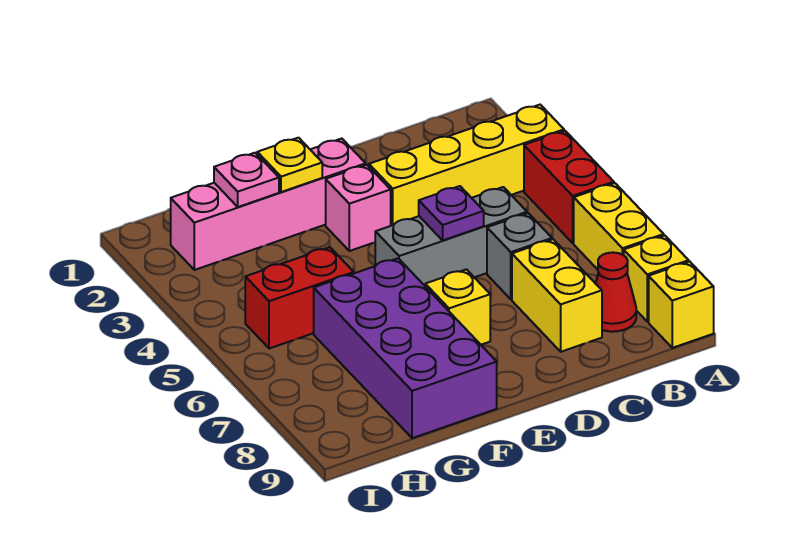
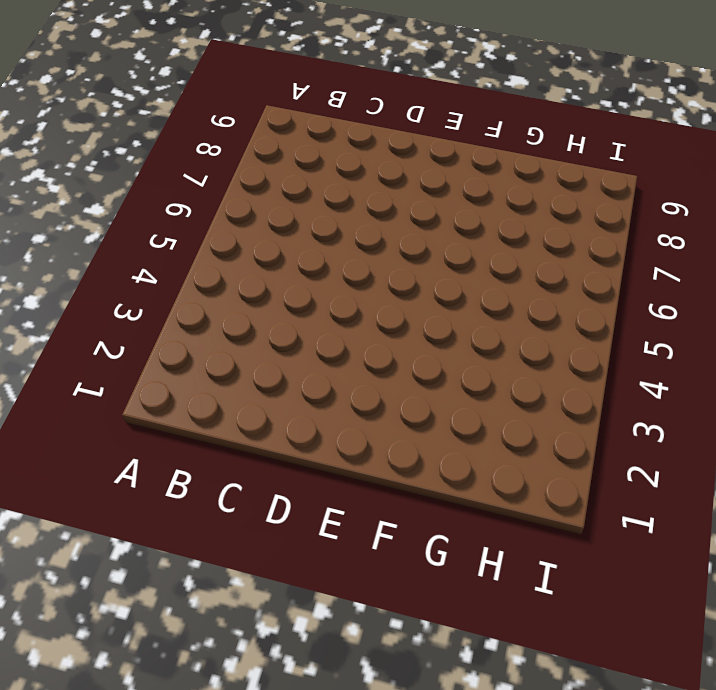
none -> yellow brick A3:D3 level 1
none -> red brick A4:A5 level 1
none -> yellow brick A6:A7 level 1

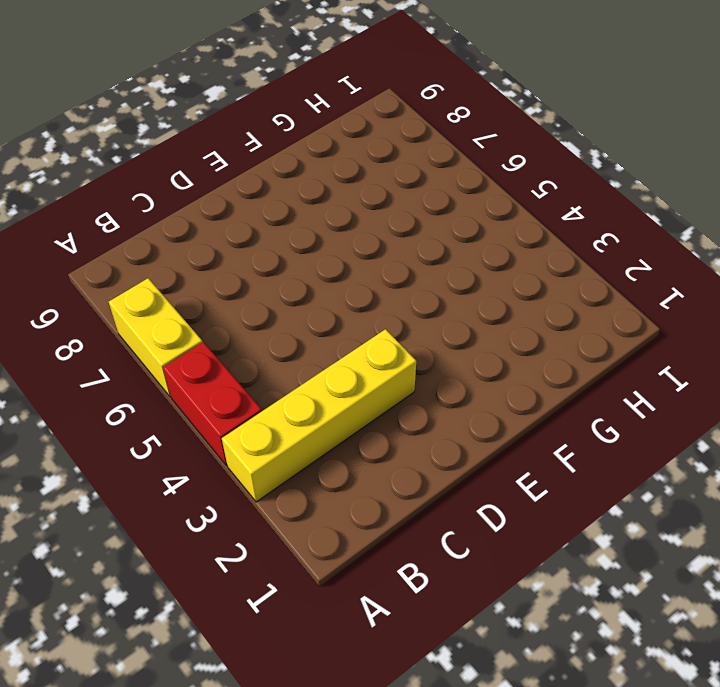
none -> yellow brick A8 level 1
none -> yellow brick A9 level 1
none -> red cone B8 level 1

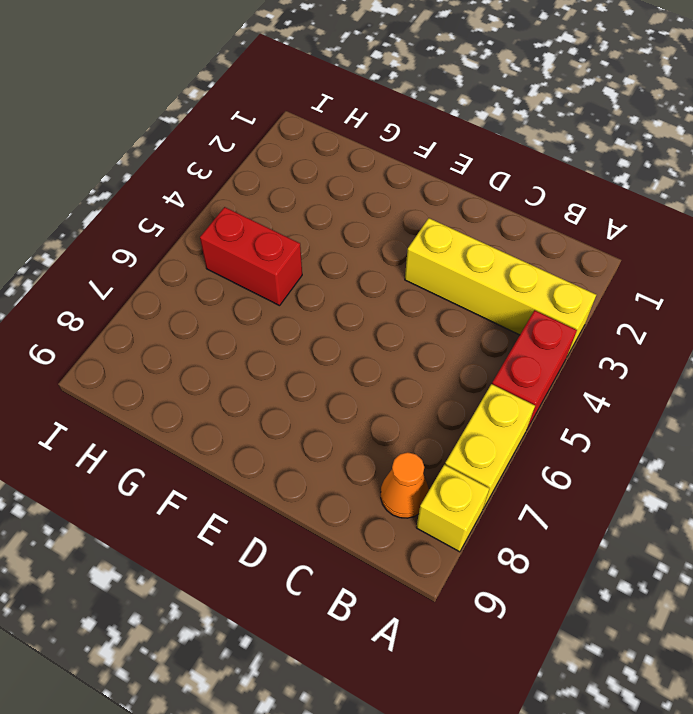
orange cone B8 level 1 -> red cone B8 level 1
none -> yellow brick A9 level 1
none -> grey brick C5:E5 level 1
none -> grey brick C6 level 1

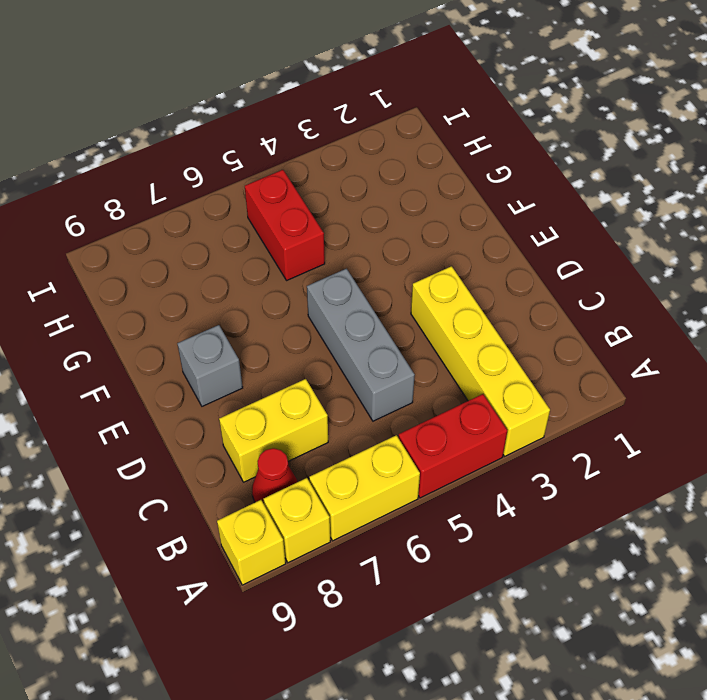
grey brick E8 level 1 -> grey brick C6 level 1
none -> pink brick E2:H2 level 1
none -> pink brick E3 level 1
none -> yellow brick E7 level 1

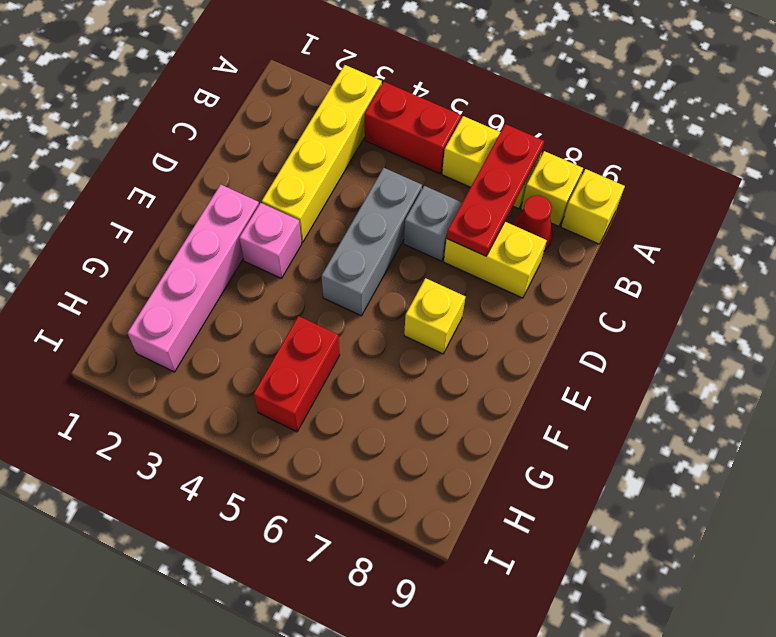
red plate A7:C7 level 2 -> none
none -> purple brick F6:G9 level 1
none -> purple plate D5 level 2
none -> yellow plate F2 level 2

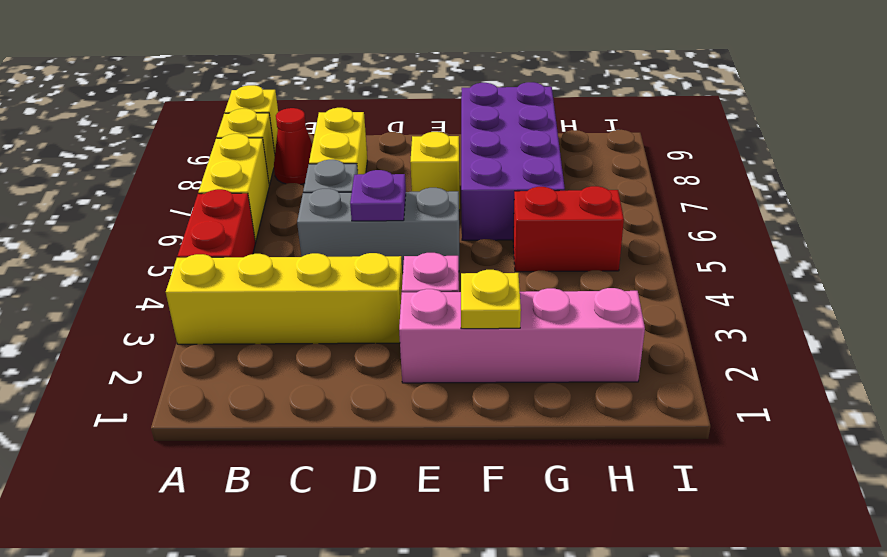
none -> pink plate G2 level 2

